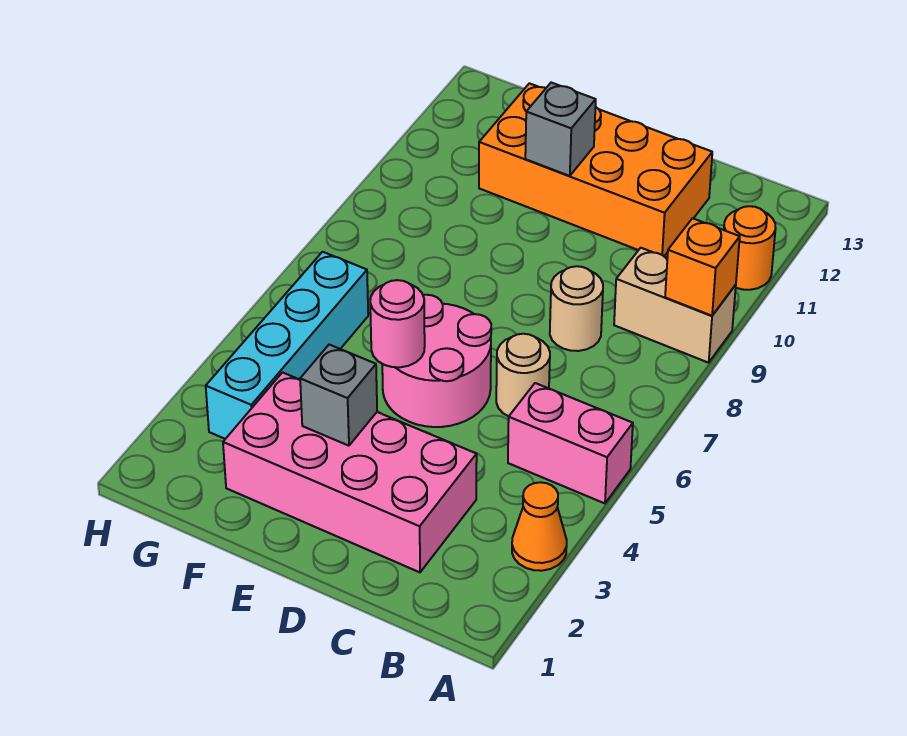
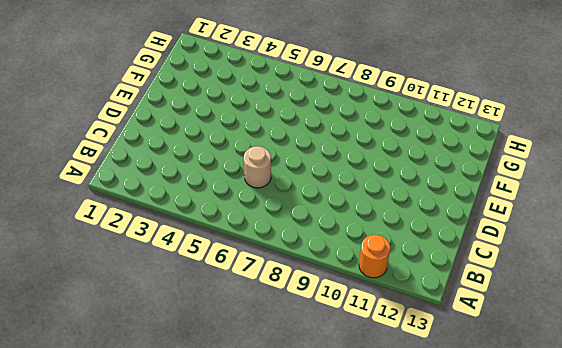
none -> orange cone A3 level 1
none -> pink brick A5:B5 level 1
none -> tan brick A9:B9 level 1

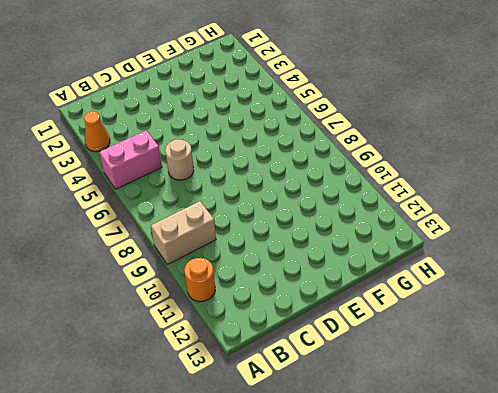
none -> pink brick C2:F3 level 1
none -> tan round brick C8 level 1
none -> orange brick C11:F12 level 1

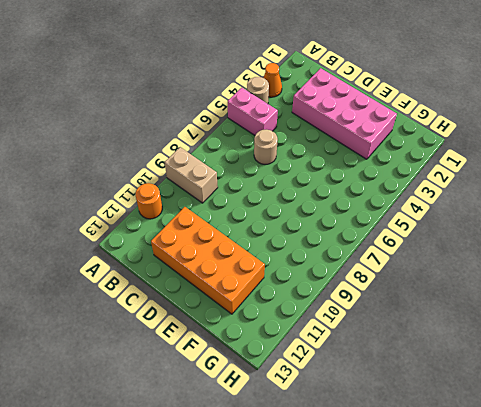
tan round brick A4 level 1 -> tan round brick C8 level 1
none -> pink round brick D5:E6 level 1
none -> cyan brick G3:G6 level 1
none -> orange brick A9 level 2

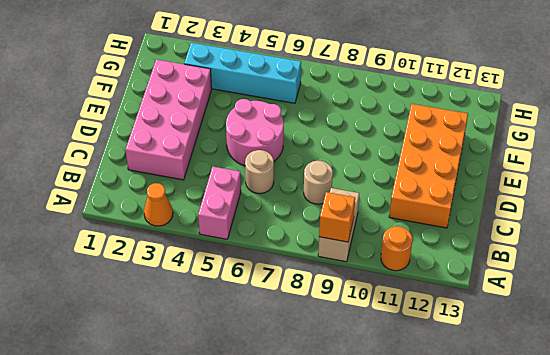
none -> grey brick E3 level 2
none -> pink round brick E5 level 2
none -> grey brick E11 level 2

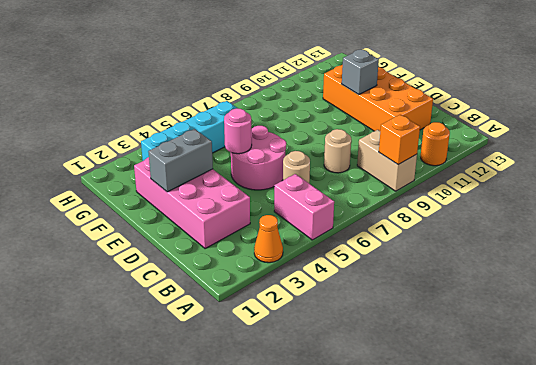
grey brick E2:E3 level 2 -> grey brick E3 level 2

